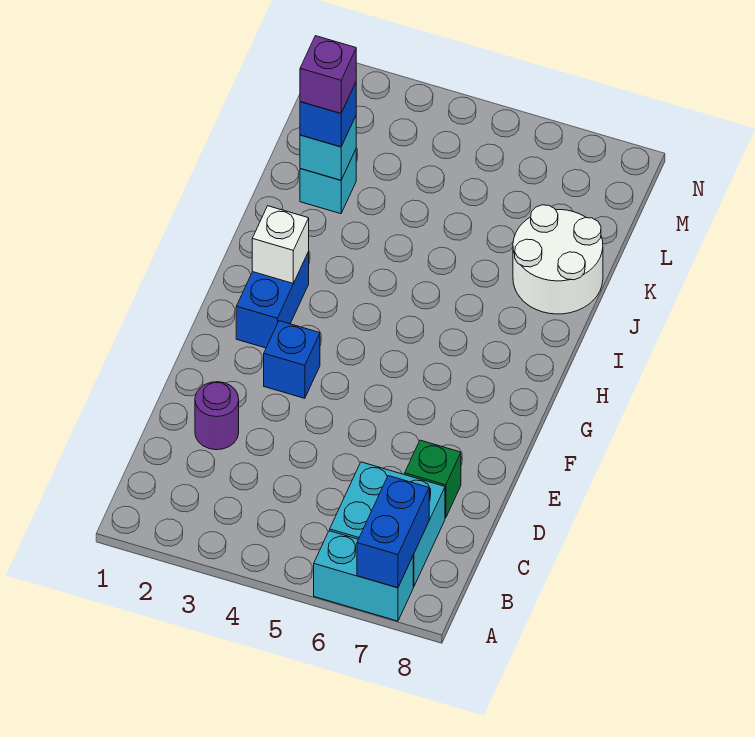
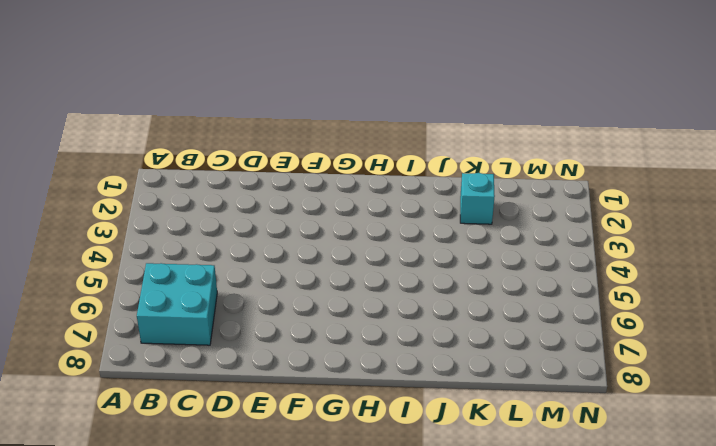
none -> cyan brick A6:A7 level 1
none -> purple round brick D2 level 1
none -> green brick D7 level 1

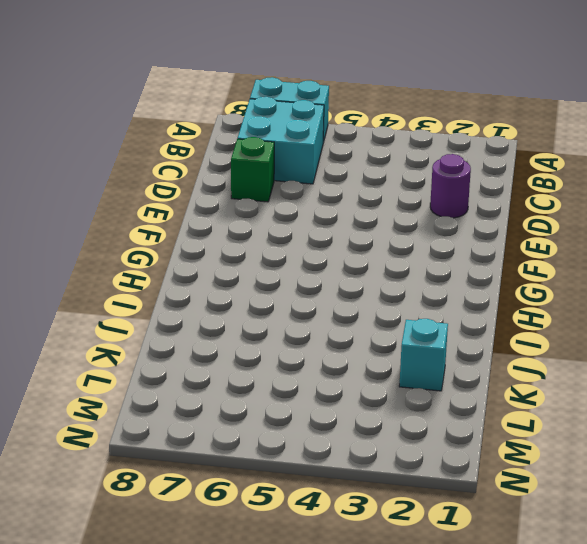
none -> blue brick F3 level 1
none -> blue brick G2:H2 level 1
none -> white round brick J7:K8 level 1

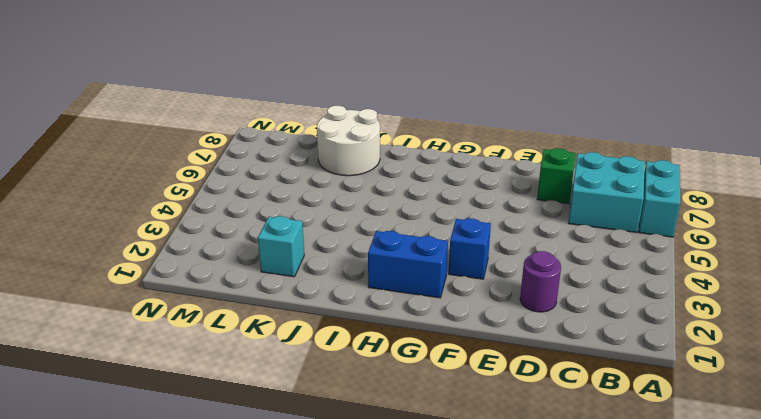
none -> blue brick A7:B7 level 2
none -> white brick H2 level 2
none -> cyan brick K2 level 2

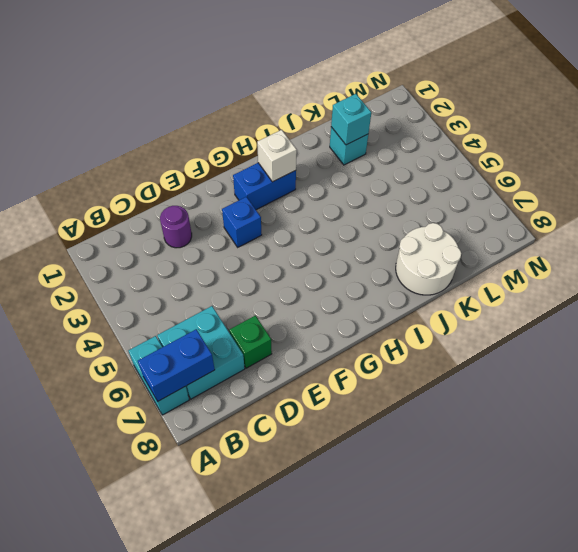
none -> blue brick K2 level 3
none -> purple brick K2 level 4

